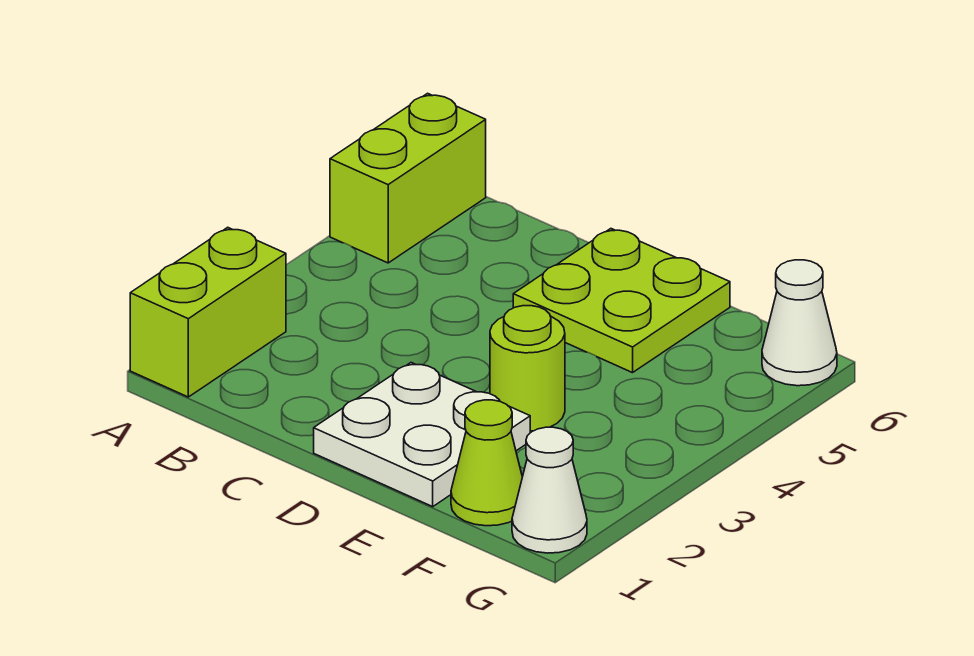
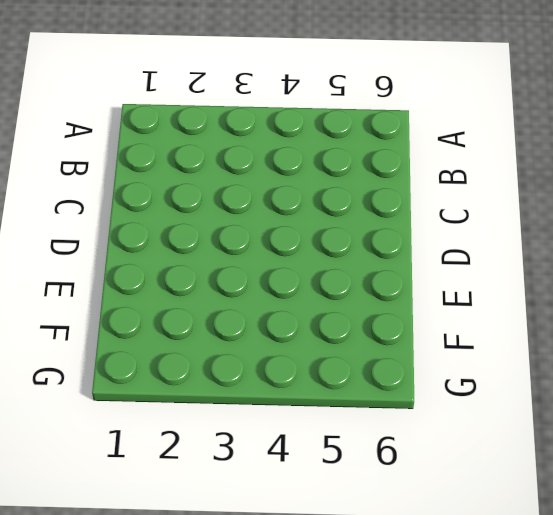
none -> lime brick A1:A2 level 1
none -> lime brick A5:A6 level 1

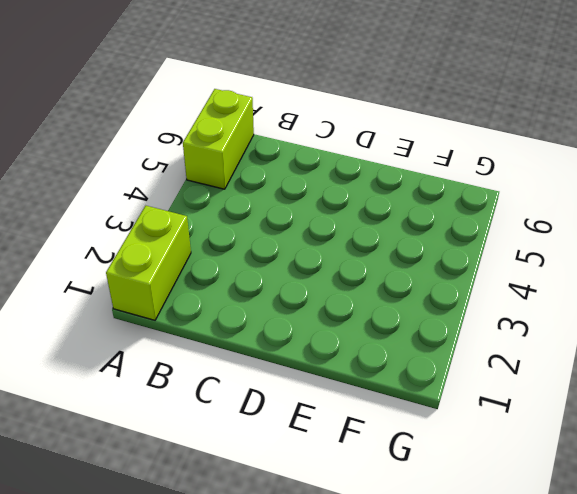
none -> white plate D1:E2 level 1
none -> lime plate D5:E6 level 1

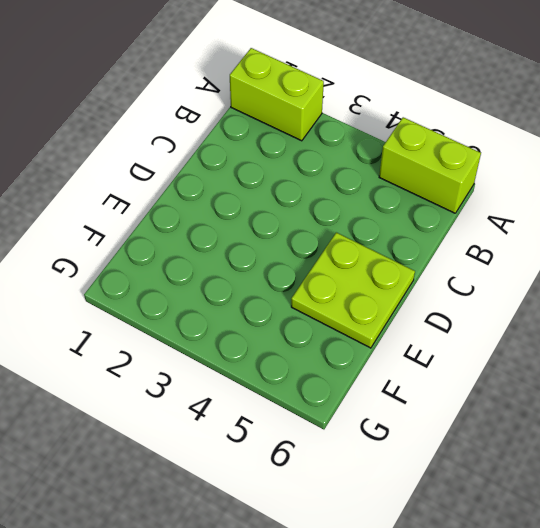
none -> white plate D1:E2 level 1
none -> lime round brick E3 level 1

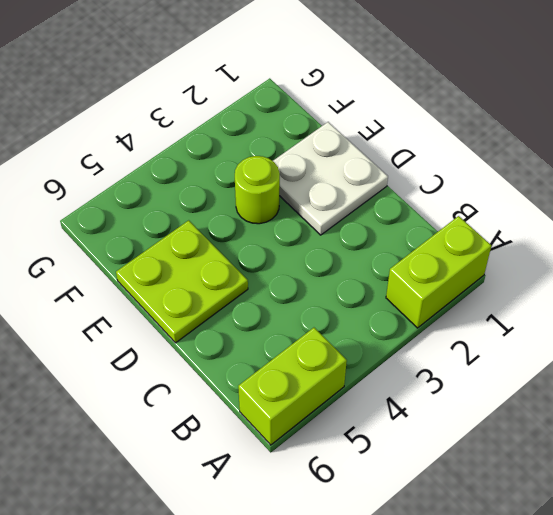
none -> lime cone F1 level 1
none -> white cone G1 level 1

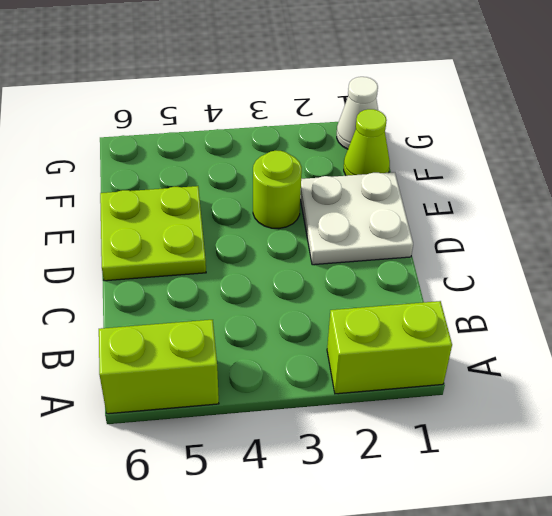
none -> white cone G6 level 1

